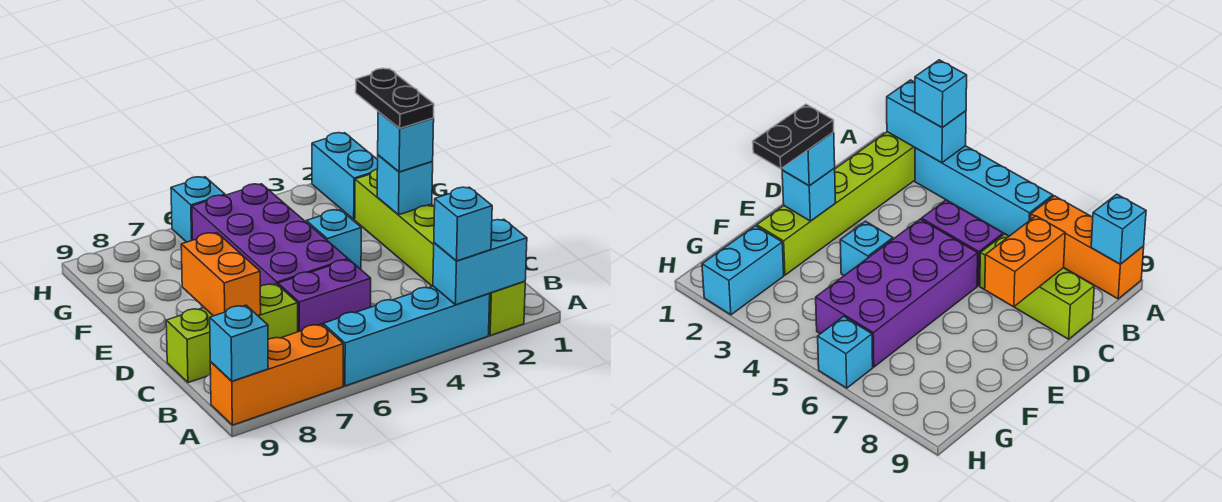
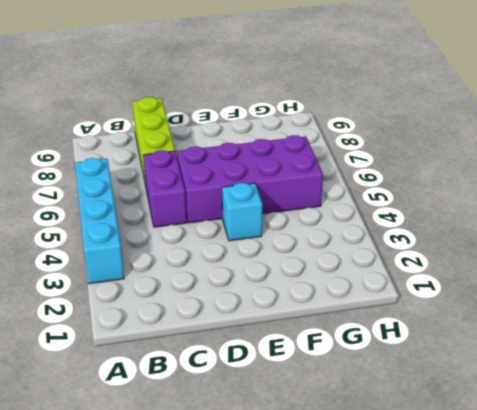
none -> lime brick A2:F2 level 1
none -> orange brick A7:A9 level 1
none -> cyan brick G2:H2 level 1

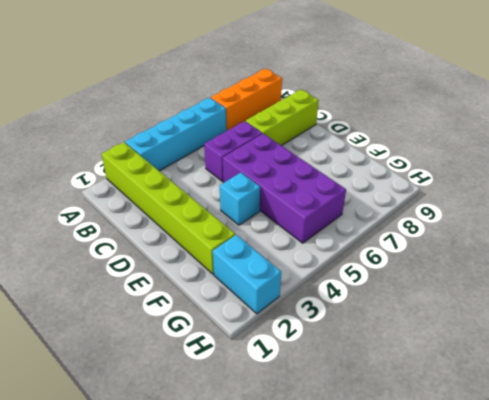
none -> cyan brick H6 level 1
none -> cyan brick A2:A3 level 2
none -> cyan brick A9 level 2

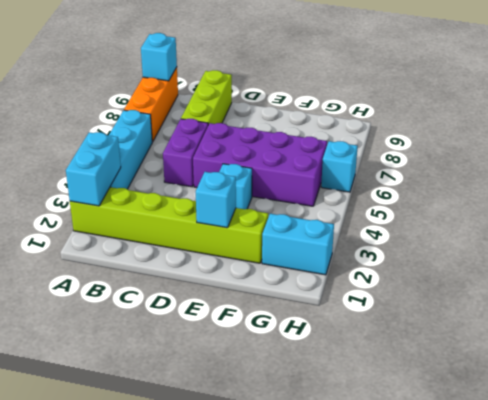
none -> orange brick C8:D8 level 2
none -> cyan brick A3 level 3
none -> cyan brick E2 level 3

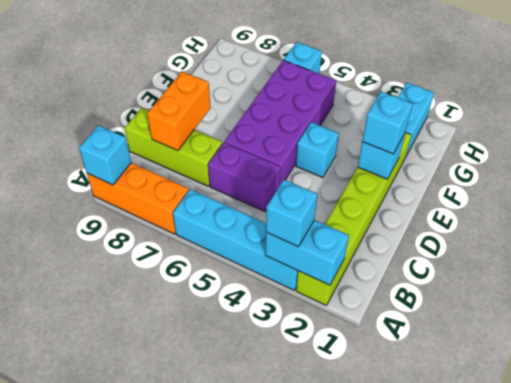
none -> black plate E2:F2 level 4

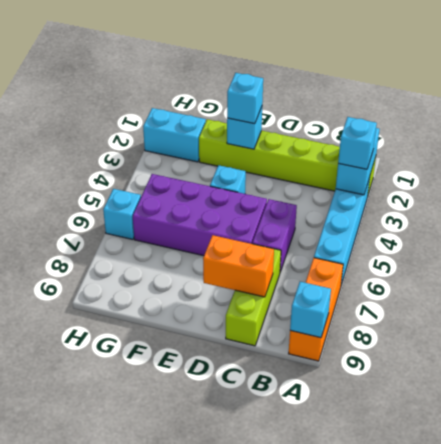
none -> black plate E2:F2 level 4

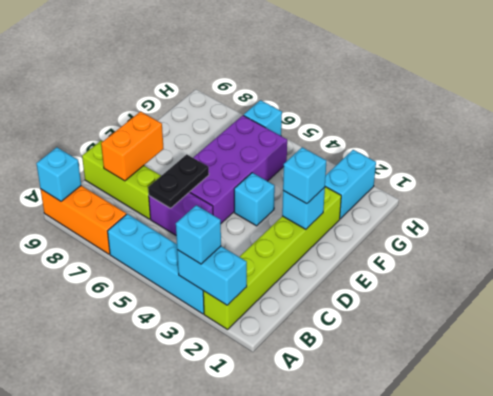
black plate C6:D6 level 2 -> black plate E2:F2 level 4

